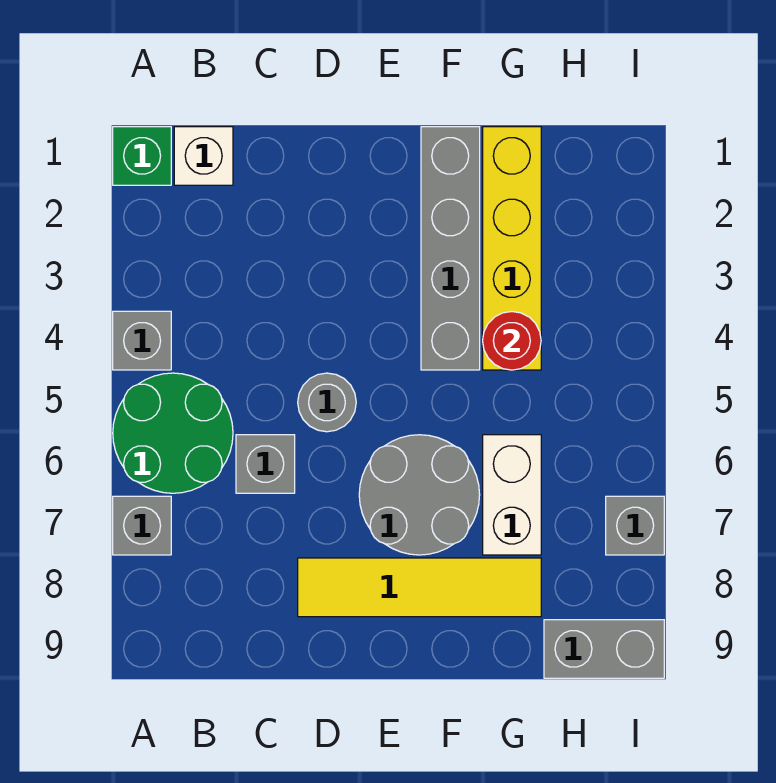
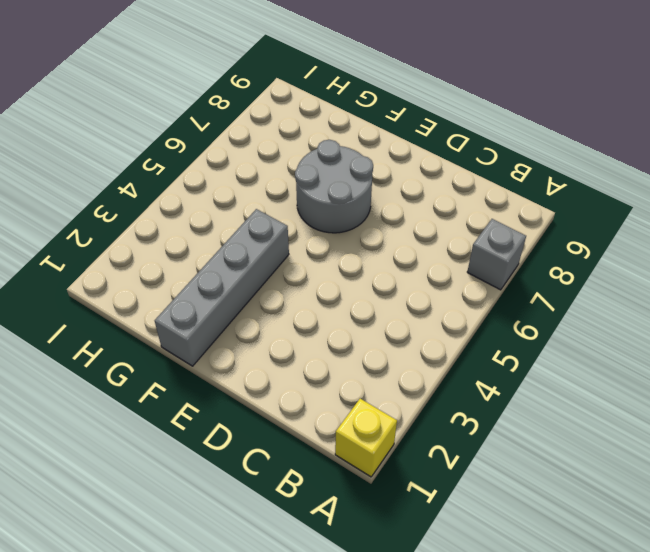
yellow brick A1 level 1 -> green brick A1 level 1
none -> grey brick A4 level 1
none -> green round brick A5:B6 level 1
none -> white brick B1 level 1

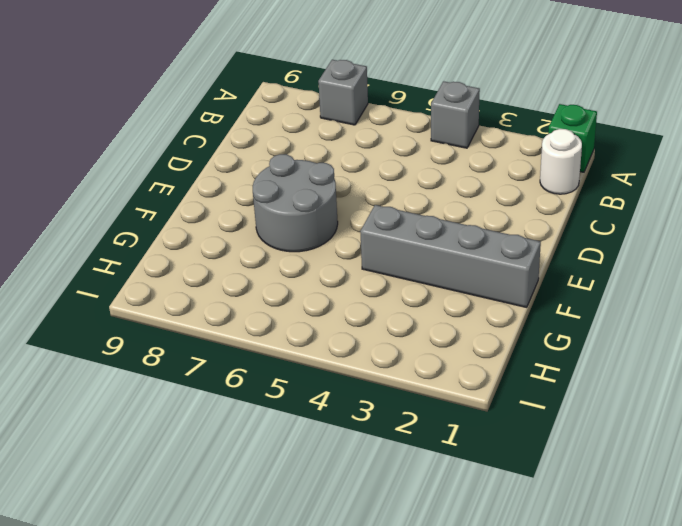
white round brick B1 level 1 -> white brick B1 level 1
none -> green round brick A5:B6 level 1
none -> grey brick C6 level 1
none -> grey round brick D5 level 1

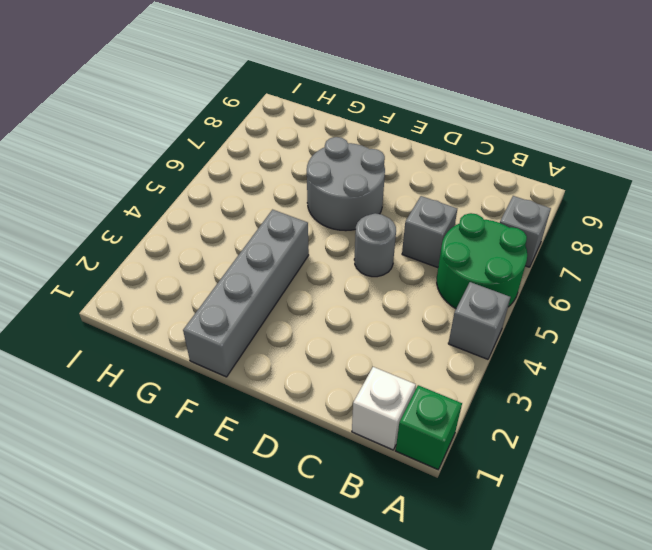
none -> yellow tile D8:G8 level 1
none -> yellow brick G1:G4 level 1
none -> white brick G6:G7 level 1

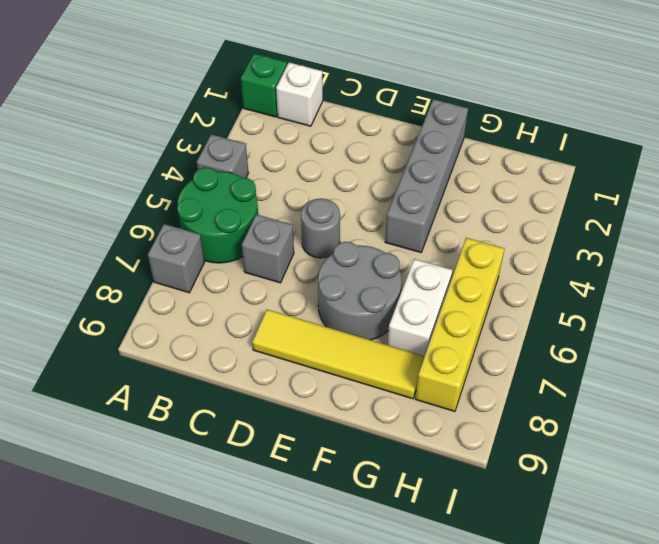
yellow brick H5:H8 level 1 -> yellow brick G1:G4 level 1
none -> grey brick H9:I9 level 1
none -> grey brick I7 level 1
none -> red round brick G4 level 2

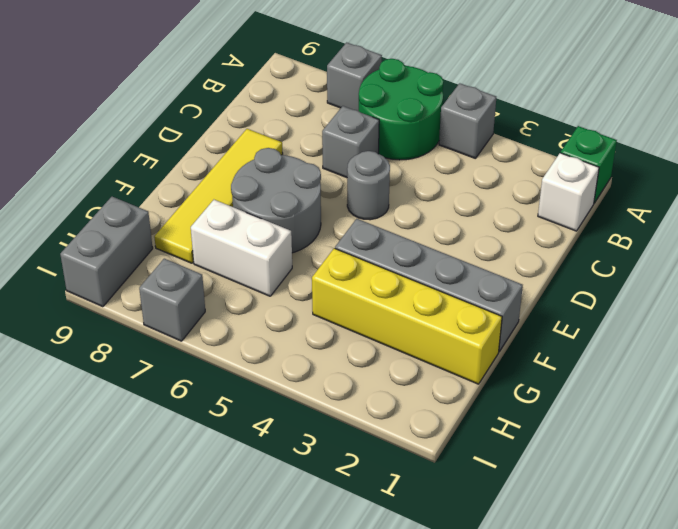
none -> red round brick G4 level 2

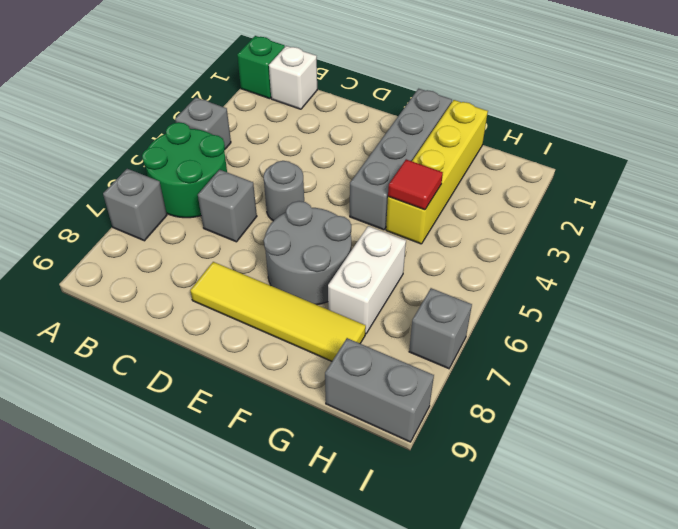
red tile G4 level 2 -> red round brick G4 level 2

